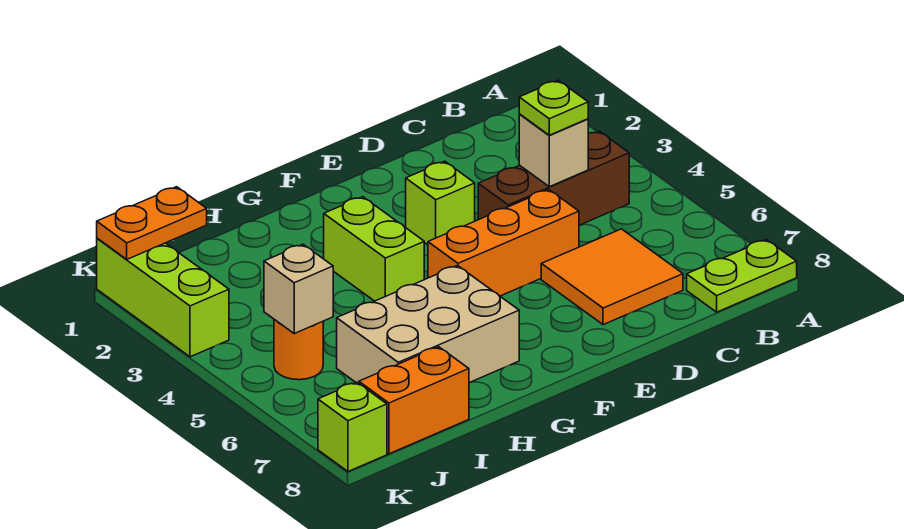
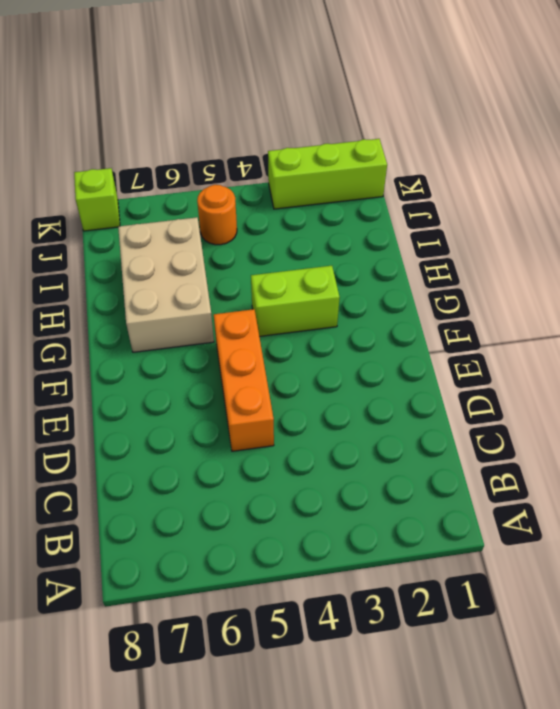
none -> lime plate A8:B8 level 1
none -> brown brick B4:D4 level 1
none -> orange tile C6:D7 level 1

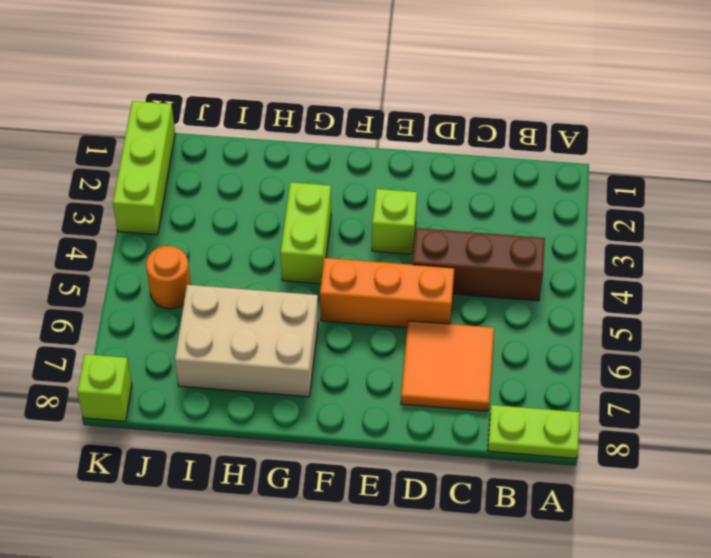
none -> orange brick I8:J8 level 1
none -> tan brick C4 level 2
none -> orange plate J1:K1 level 2

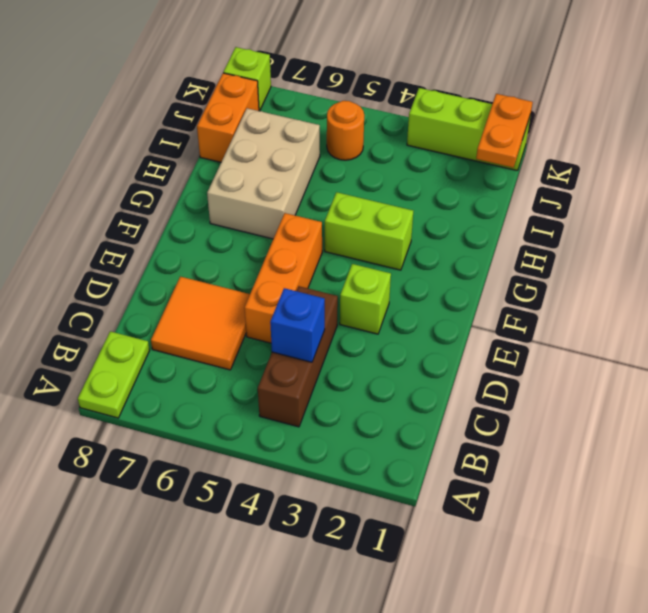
blue brick C4 level 2 -> tan brick C4 level 2
none -> tan brick J5 level 2
none -> lime plate C4 level 3

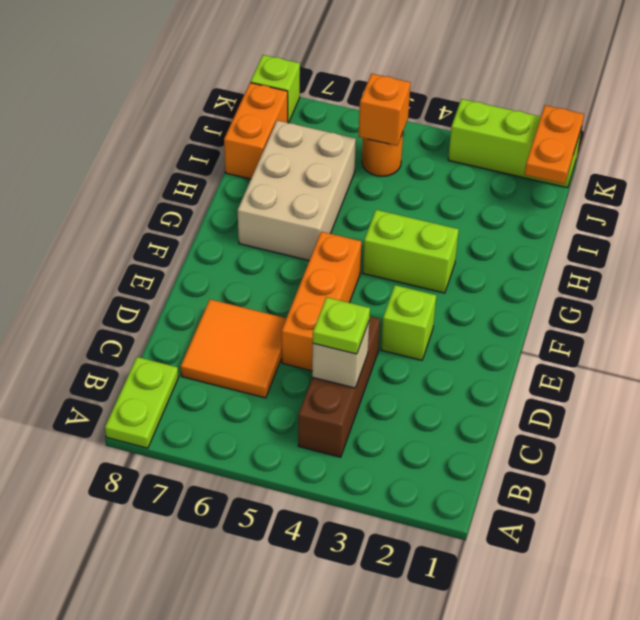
orange brick J5 level 2 -> tan brick J5 level 2

